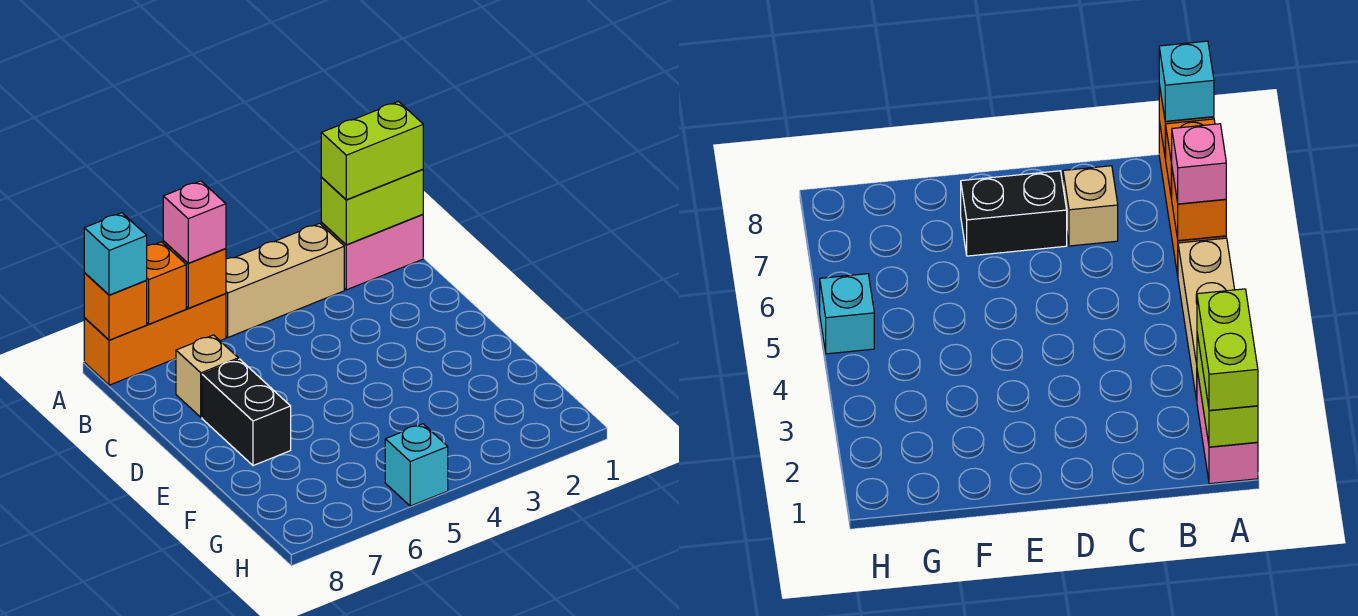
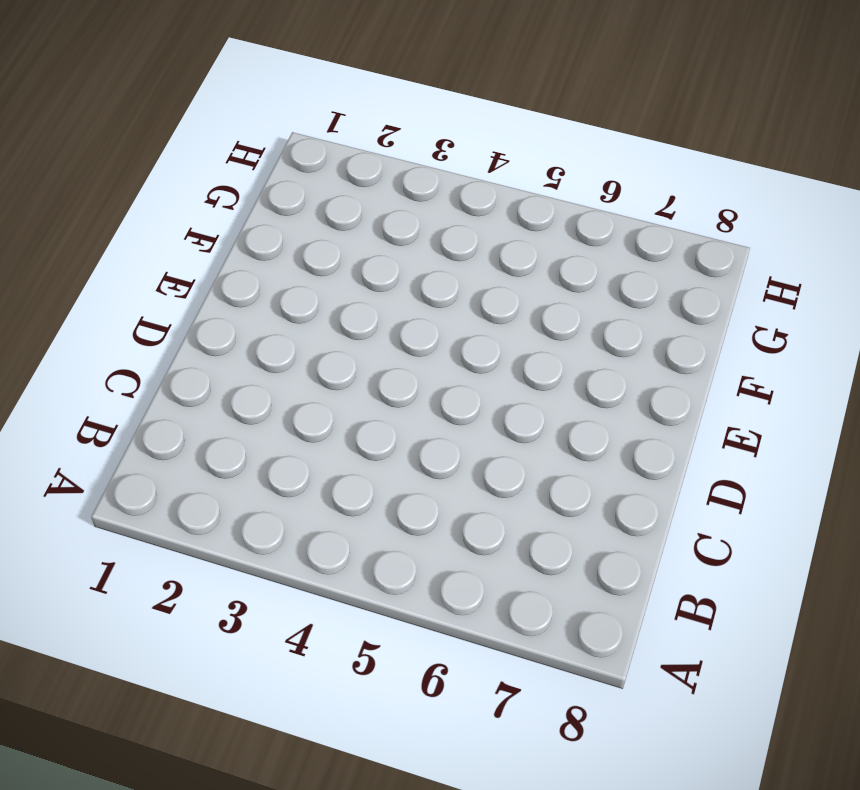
none -> pink brick A1:A2 level 1
none -> tan brick A3:A5 level 1
none -> orange brick A6:A8 level 1

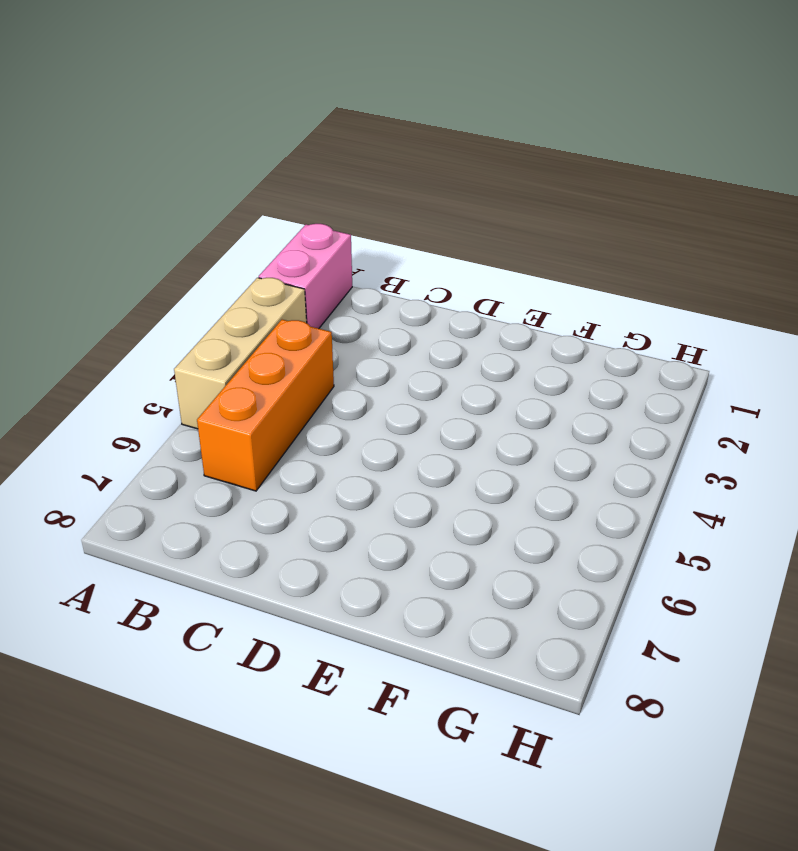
orange brick B4:B6 level 1 -> orange brick A6:A8 level 1
none -> tan brick C7 level 1
none -> black brick D7:E7 level 1
none -> cyan brick H5 level 1

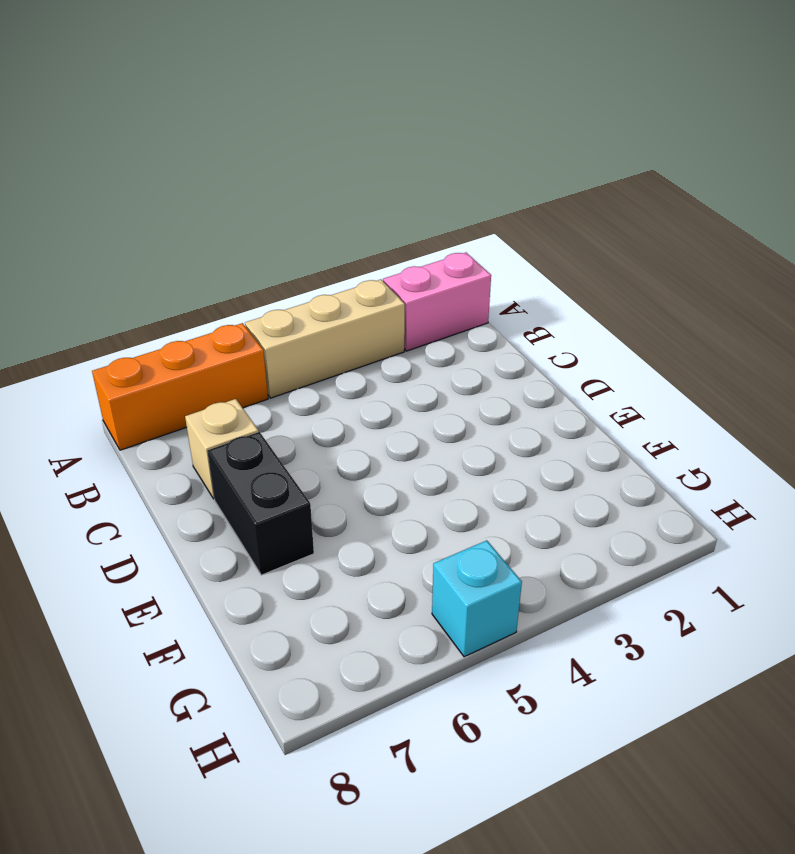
none -> lime brick A1:A2 level 2
none -> orange brick A6 level 2
none -> orange brick A7 level 2

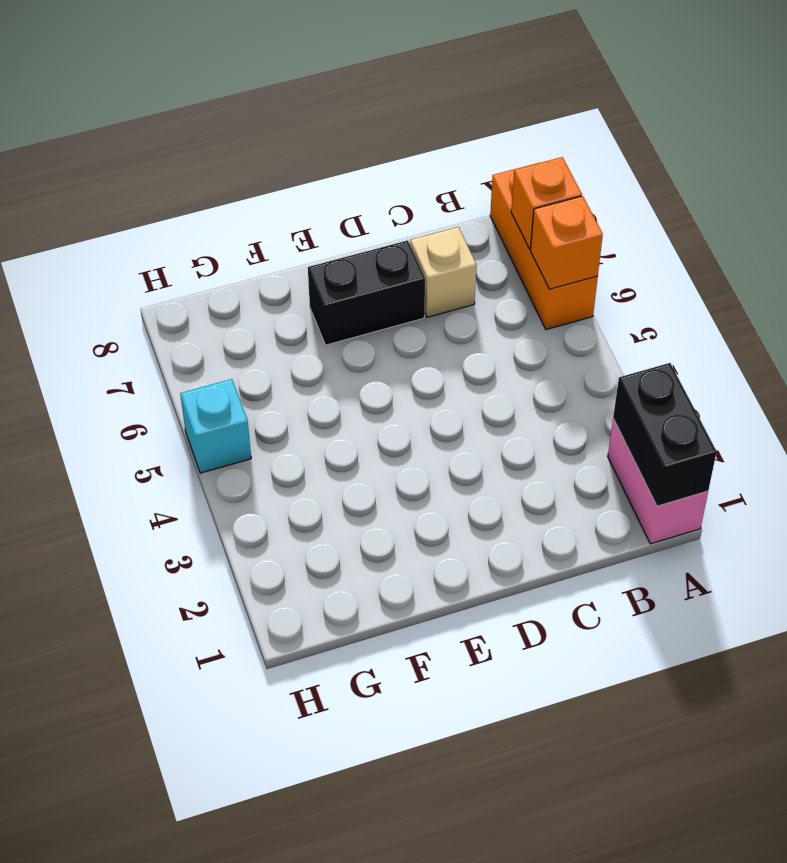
black brick A1:A2 level 2 -> lime brick A1:A2 level 2
none -> tan brick A3:A5 level 1
none -> orange brick A8 level 2
none -> lime brick A1:A2 level 3

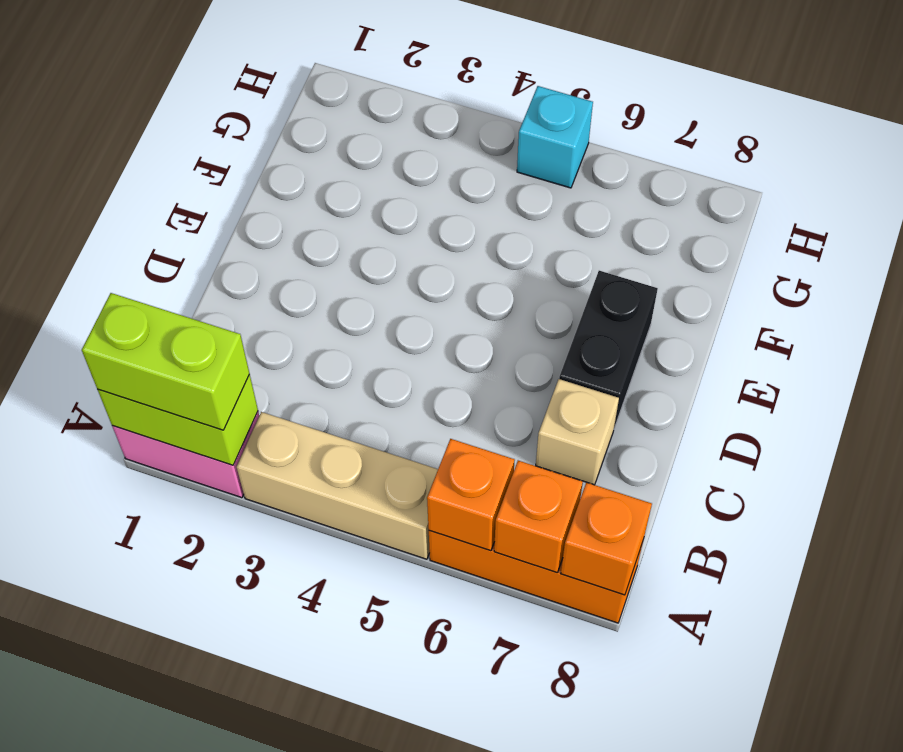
none -> pink brick A6 level 3
none -> cyan brick A8 level 3

